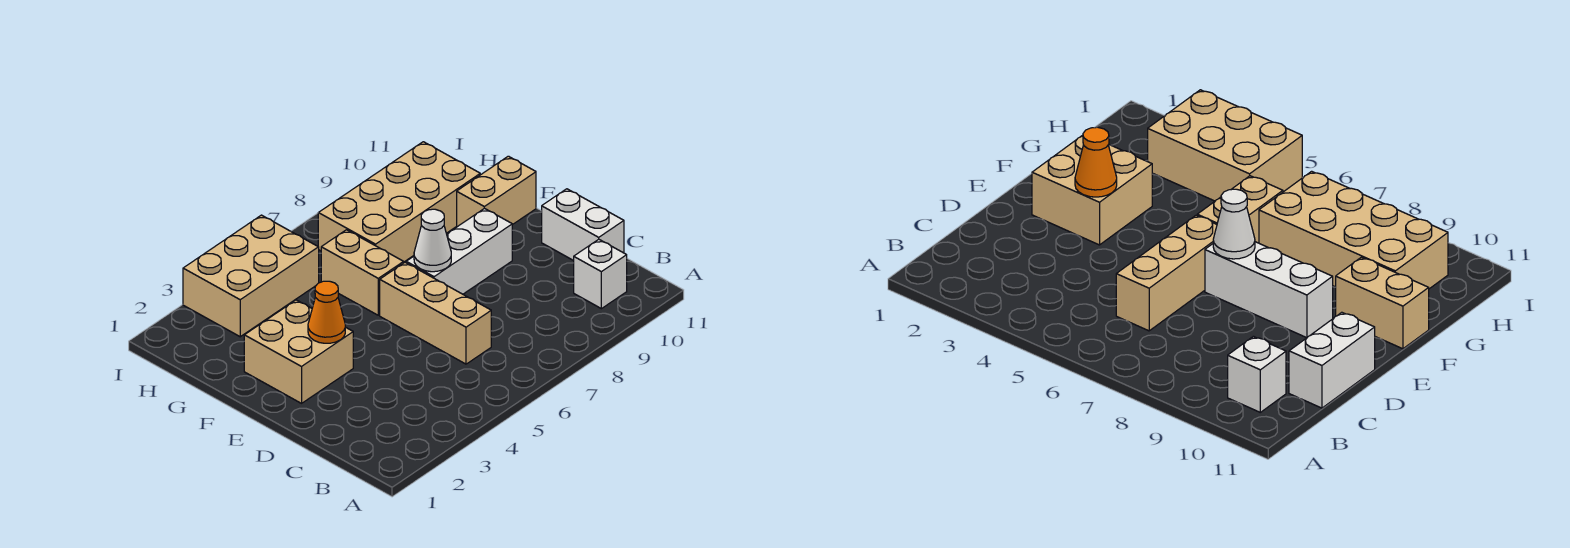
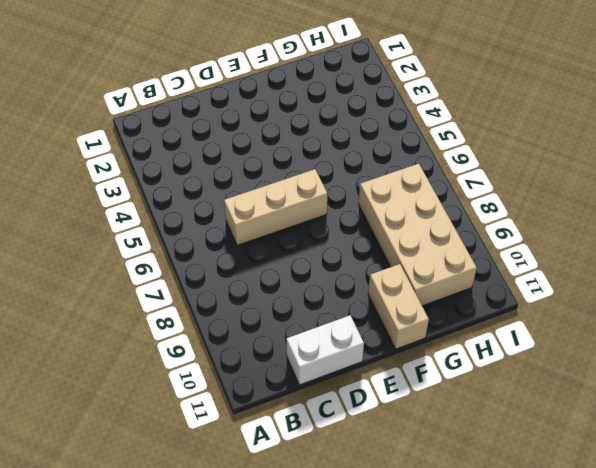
none -> white brick B10 level 1
none -> tan brick E2:F3 level 1

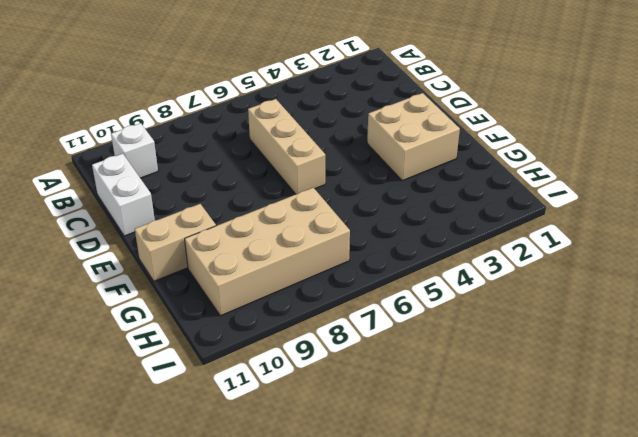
none -> white brick E7:E9 level 1
none -> tan brick F6:G6 level 1

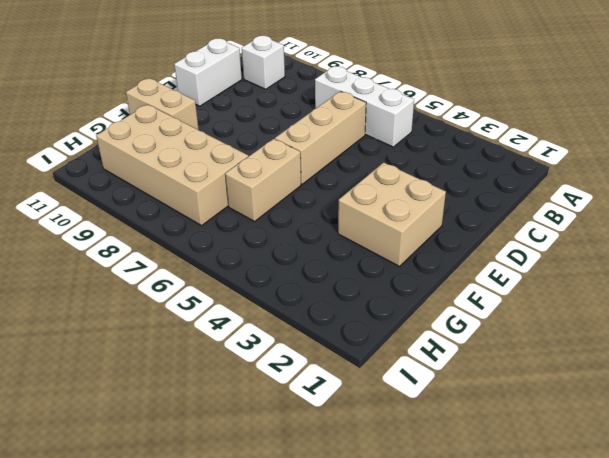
white brick B5:B7 level 1 -> white brick E7:E9 level 1
none -> tan brick H3:I5 level 1
none -> orange cone E3 level 2

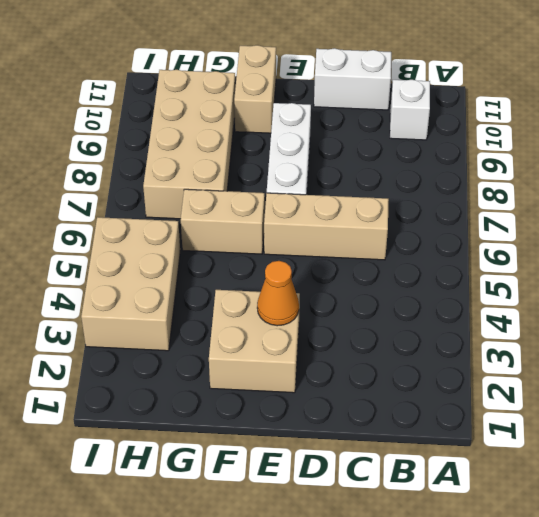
none -> white cone E7 level 2

